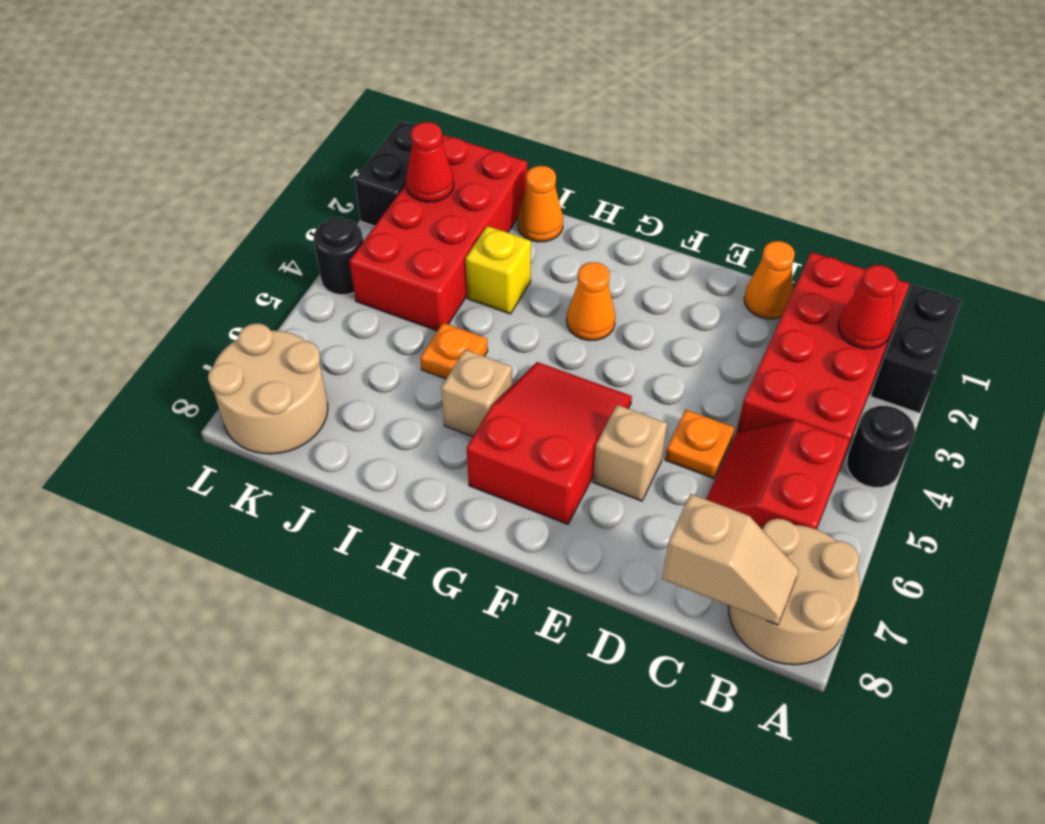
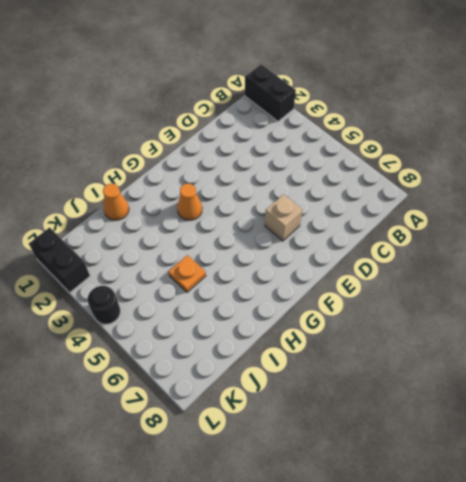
none -> black round brick A4 level 1
none -> tan round brick A7:B8 level 1
none -> red brick B1:C4 level 1

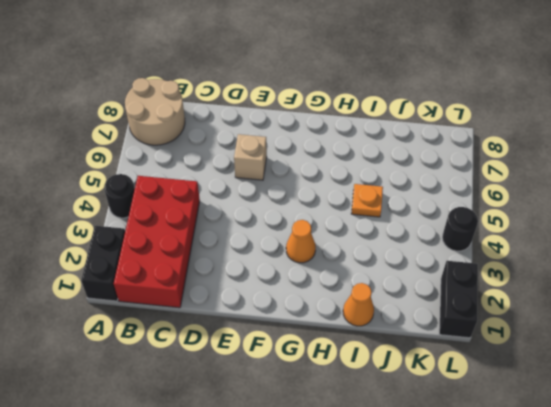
none -> red slope B5:C6 level 1 top B
none -> orange cone D1 level 1
none -> orange plate D5 level 1

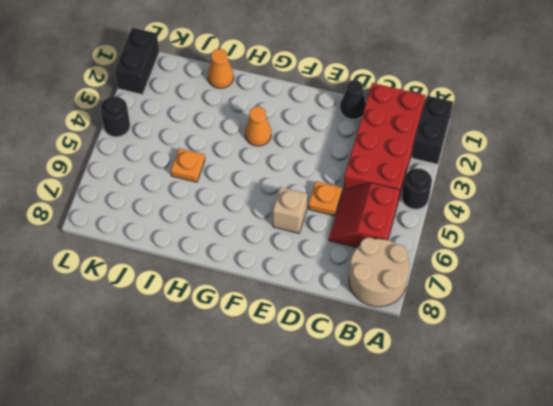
black cone D1 level 1 -> orange cone D1 level 1
none -> red slope F5:G7 level 1 top 7
none -> tan brick H6 level 1
none -> yellow brick I3 level 1

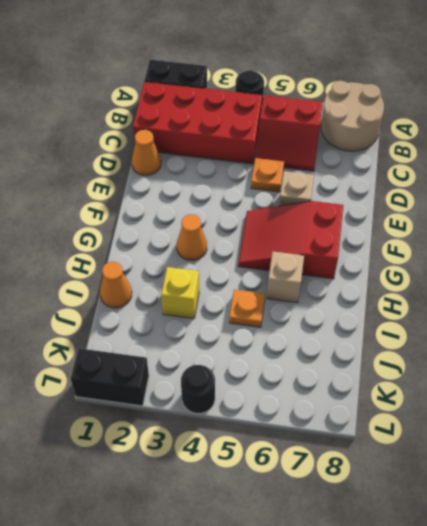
none -> red brick J1:K4 level 1
none -> tan round brick K7:L8 level 1
none -> red cone B2 level 2

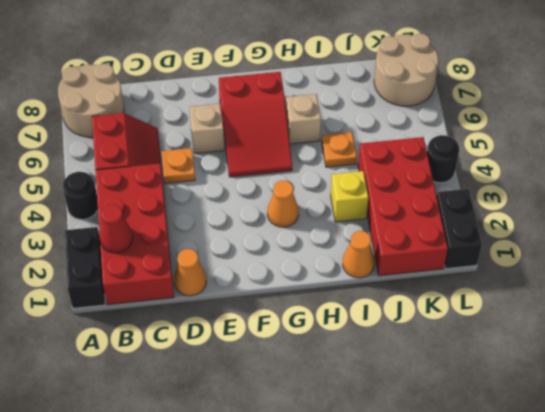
none -> tan slope B8:C8 level 2 top C
none -> red cone K2 level 2

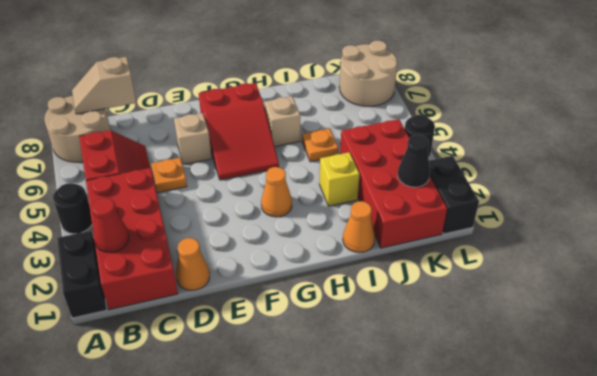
black cone K2 level 2 -> red cone K2 level 2

